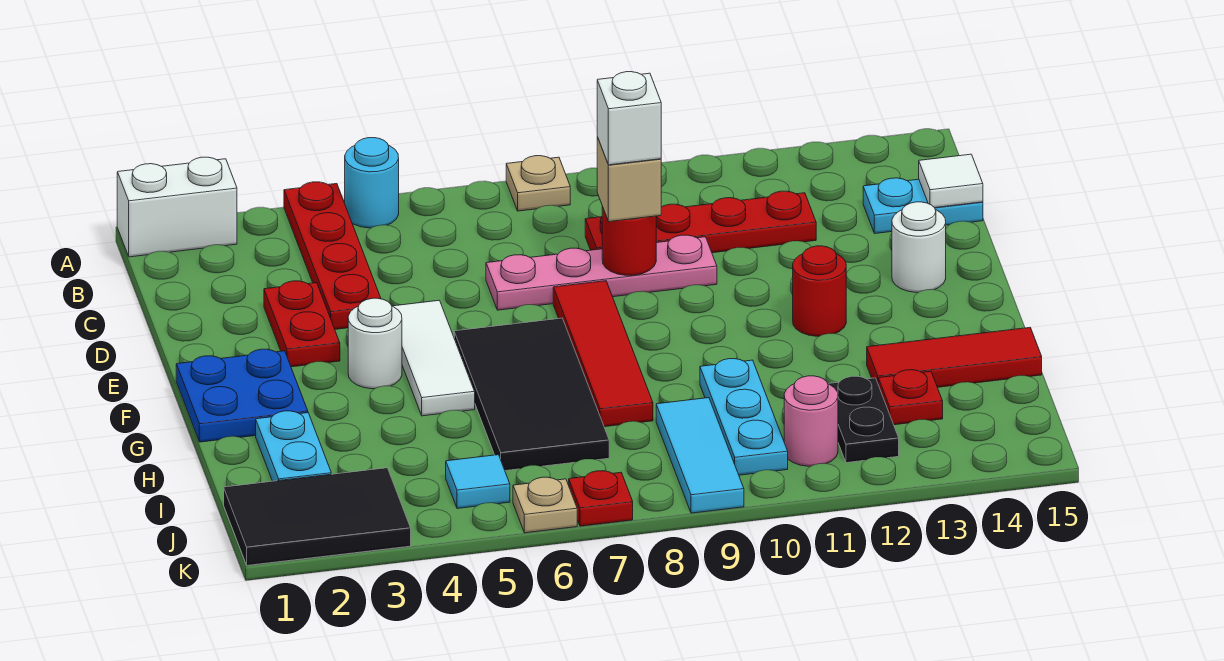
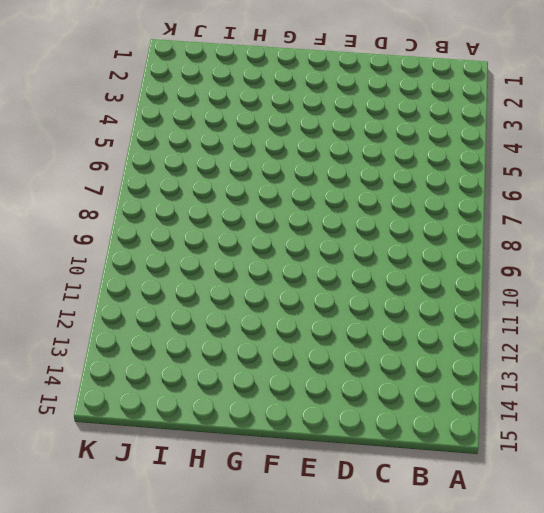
none -> white brick A1:A2 level 1
none -> red plate A4:D4 level 1
none -> cyan round brick A5 level 1
none -> tan plate A8 level 1

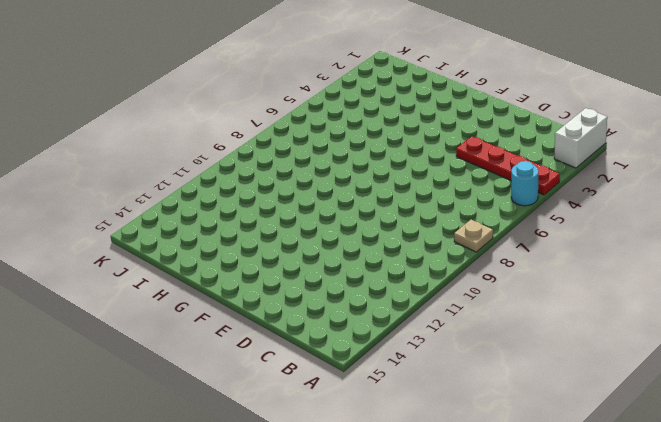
none -> red plate C9:C12 level 1
none -> cyan plate C14:C15 level 1
none -> red plate D3:E3 level 1
none -> pink plate D7:D10 level 1

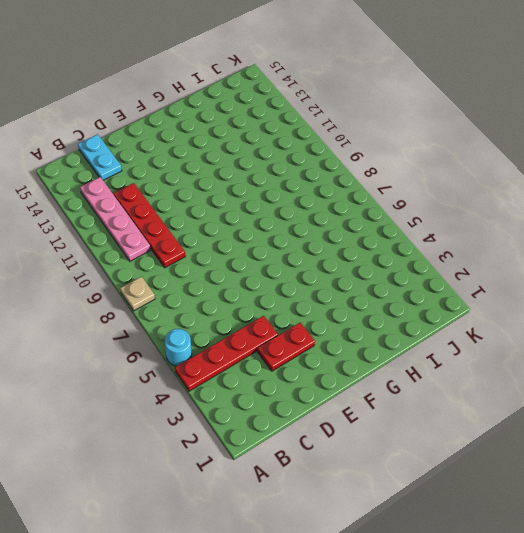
pink plate B10:B13 level 1 -> pink plate D7:D10 level 1
none -> white brick A1:A2 level 1
none -> white tile E5:G5 level 1
none -> red tile E8:H8 level 1
none -> white round brick E14 level 1

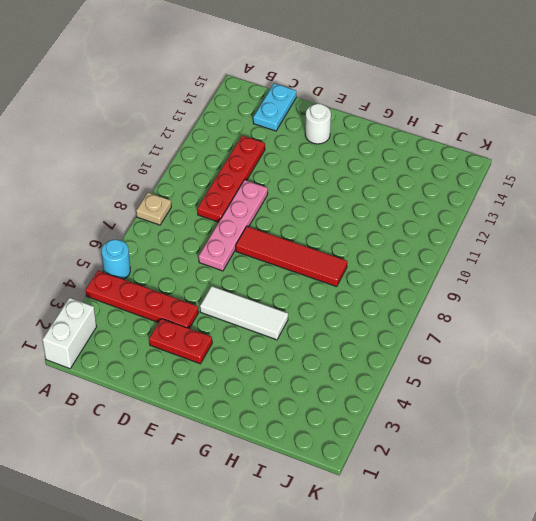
none -> blue plate F1:G2 level 1
none -> white round brick F4 level 1
none -> black tile F6:I7 level 1
none -> red round brick F12 level 1

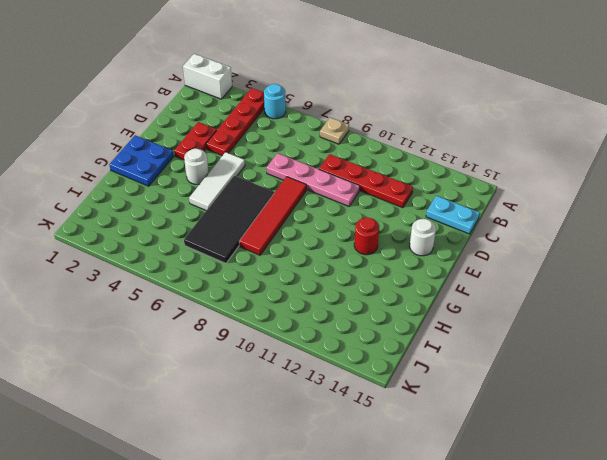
none -> cyan plate H2:I2 level 1
none -> cyan plate H10:J10 level 1
none -> red tile H13:H15 level 1
none -> cyan tile I9:K9 level 1

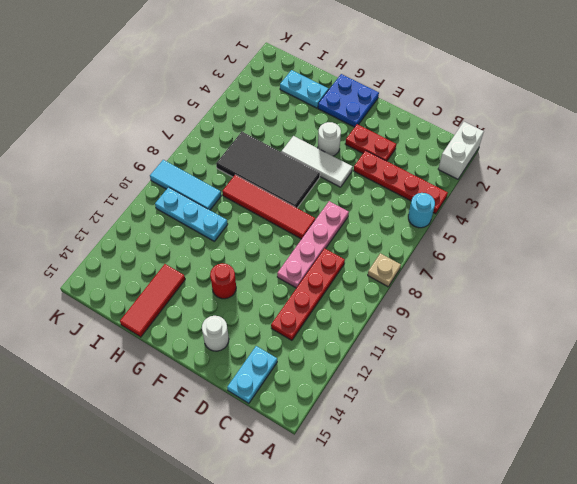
none -> black plate I12:J12 level 1
none -> red plate I13 level 1
none -> black tile J1:K3 level 1
none -> cyan tile J5 level 1

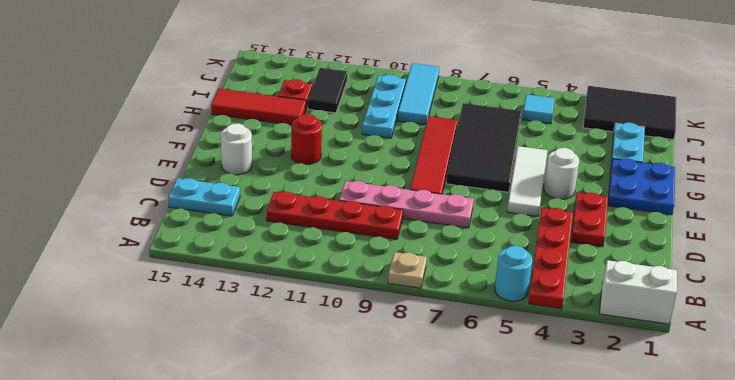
black tile I12:J12 level 1 -> black plate I12:J12 level 1
none -> pink round brick J11 level 1
none -> tan plate K6 level 1
none -> red plate K7 level 1
none -> white tile C15 level 2

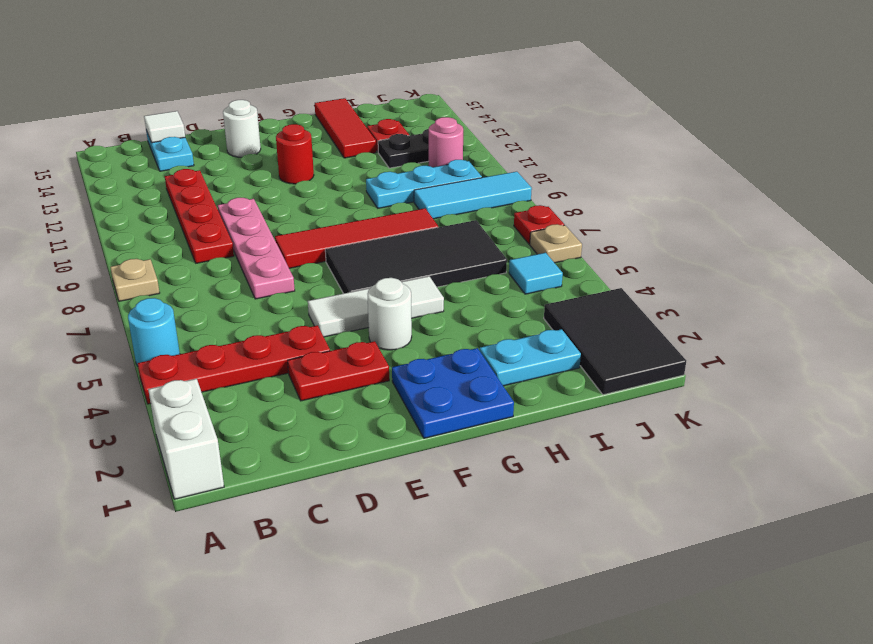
none -> red round brick D9 level 2
none -> tan brick D9 level 3
none -> white brick D9 level 4

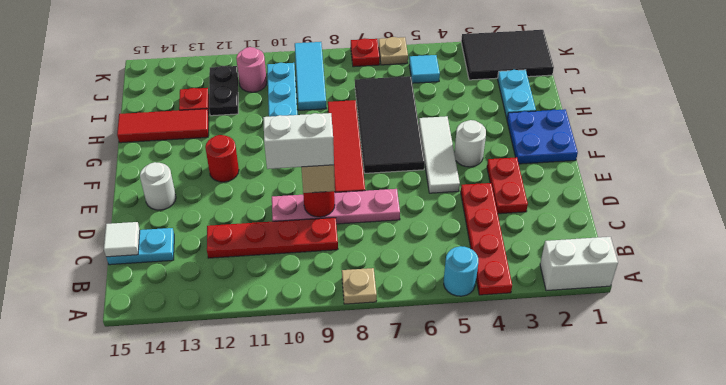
white brick D9:D10 level 4 -> white brick D9 level 4

